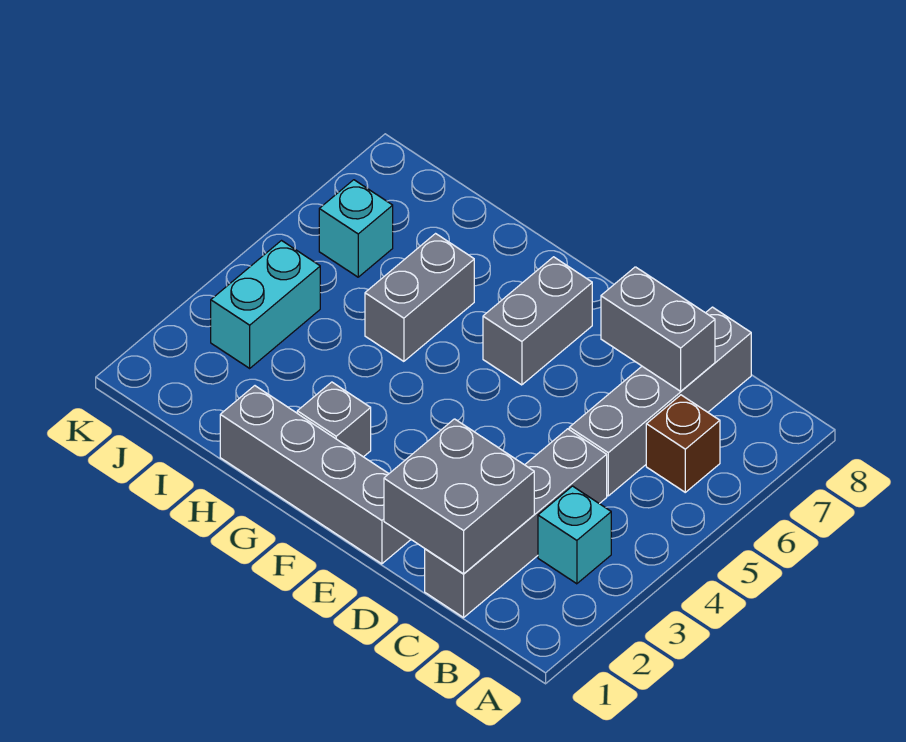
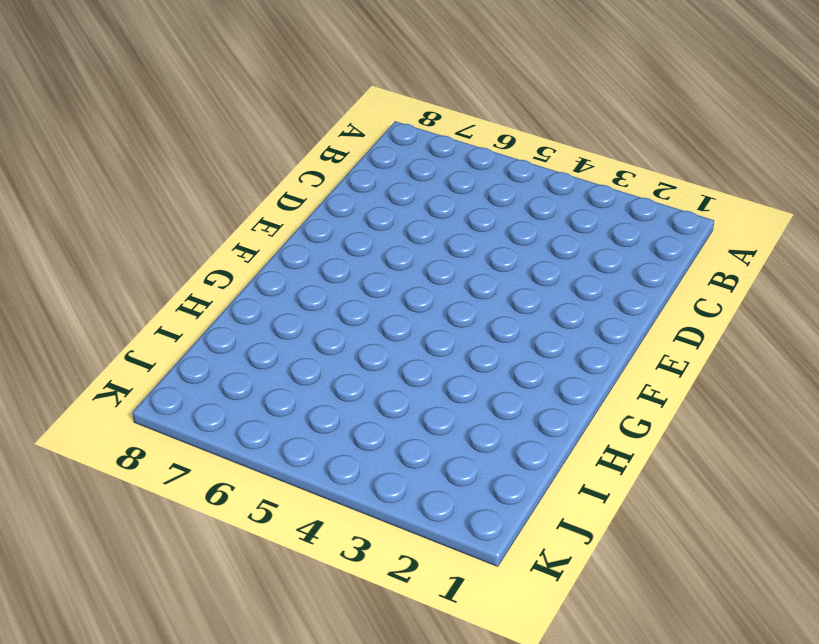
none -> cyan brick B3 level 1
none -> brown brick B6 level 1
none -> grey brick C1:C4 level 1

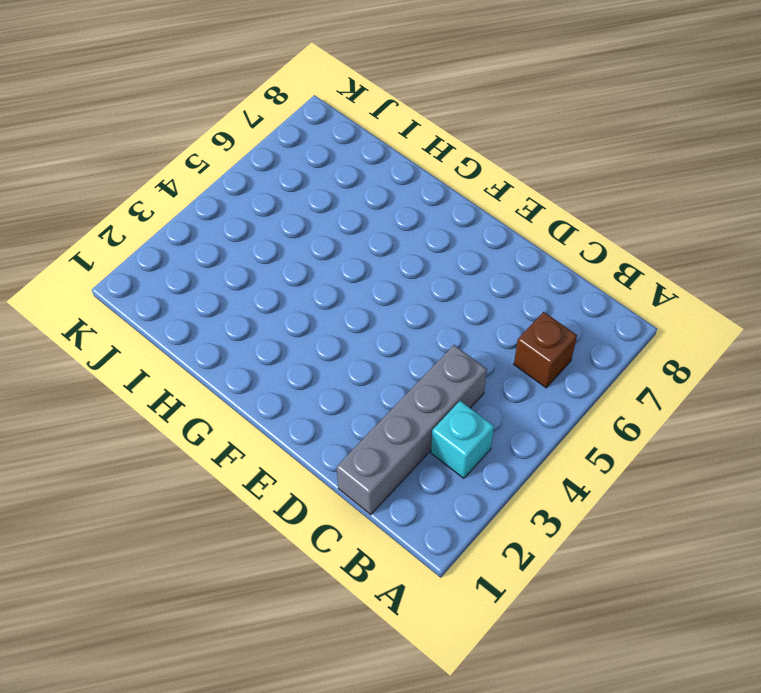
none -> grey brick C5:C8 level 1
none -> grey brick E1:H1 level 1
none -> grey brick F6:F7 level 1

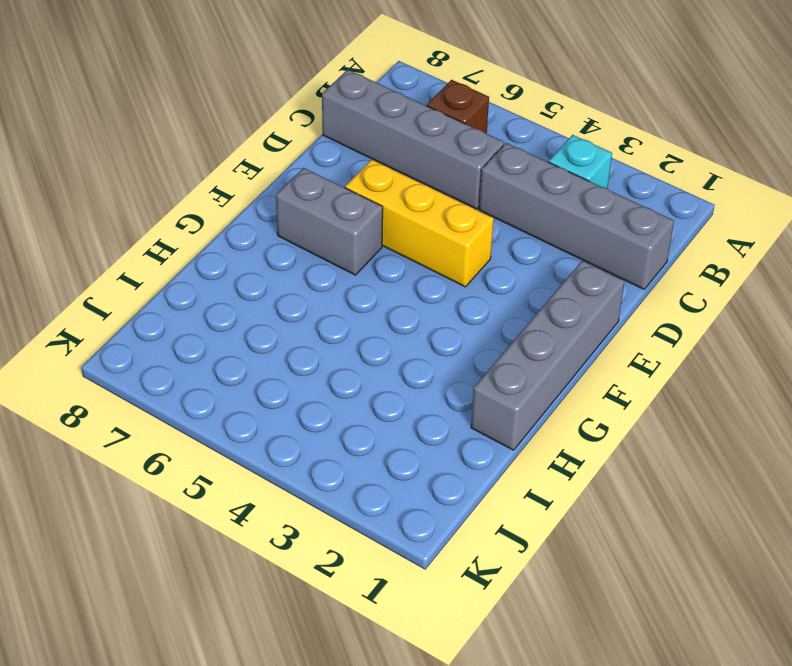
yellow brick E4:E6 level 1 -> none
none -> grey brick G2 level 1
none -> grey brick H5:H6 level 1
none -> cyan brick J3:J4 level 1

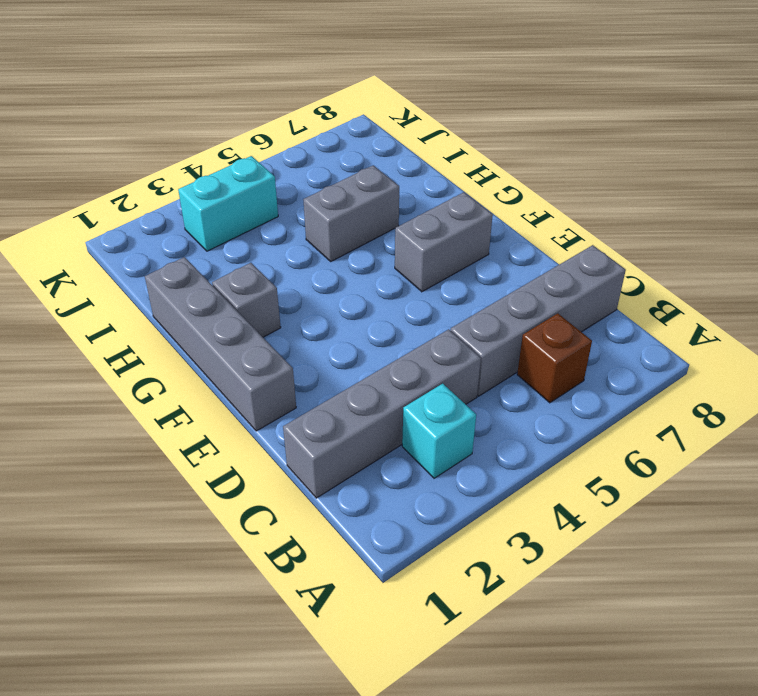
none -> cyan brick J6 level 1
none -> grey brick C1:D2 level 2
none -> grey brick C7:D7 level 2

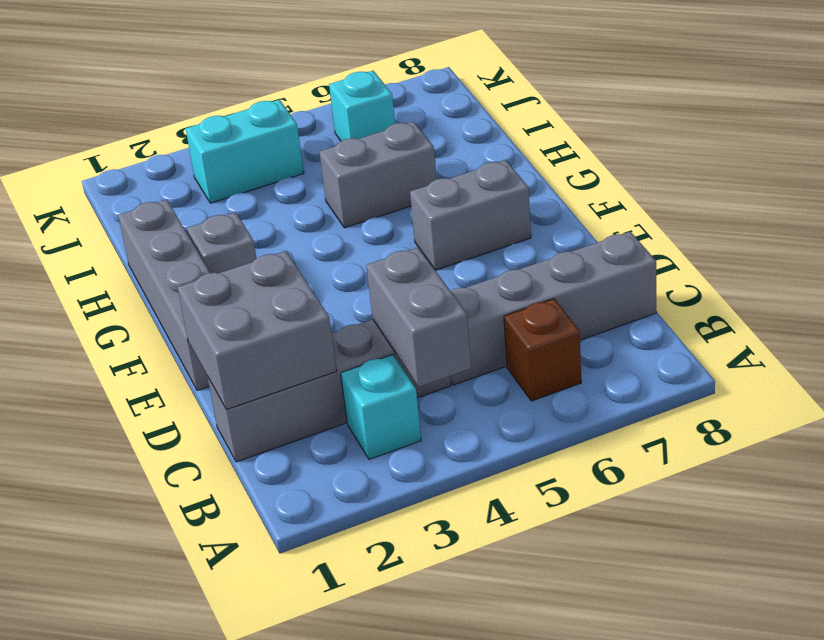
grey brick B4:C4 level 2 -> grey brick C7:D7 level 2

